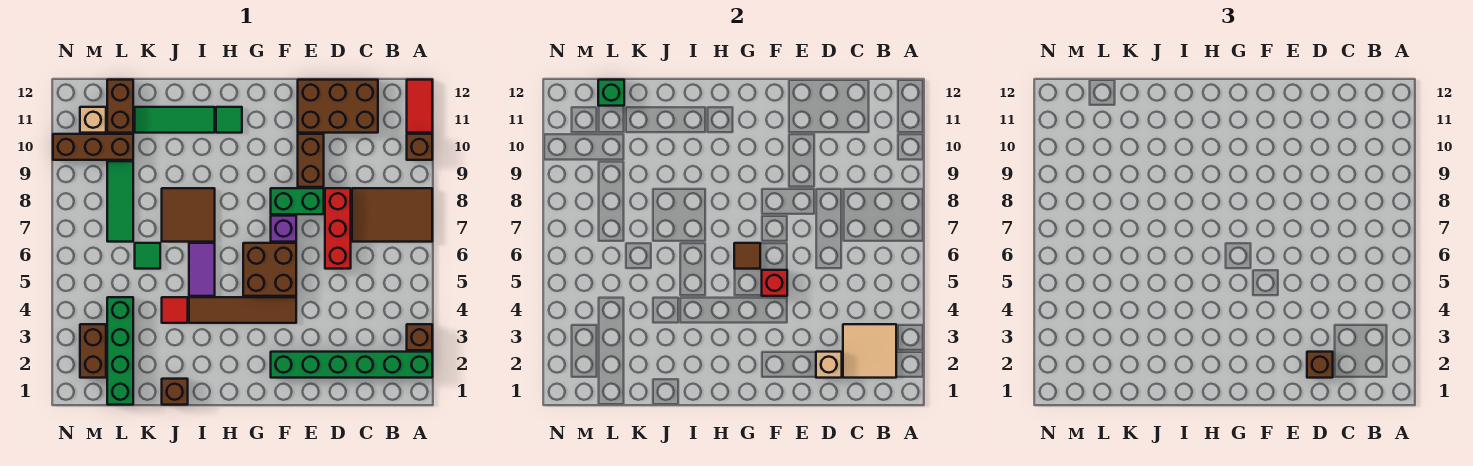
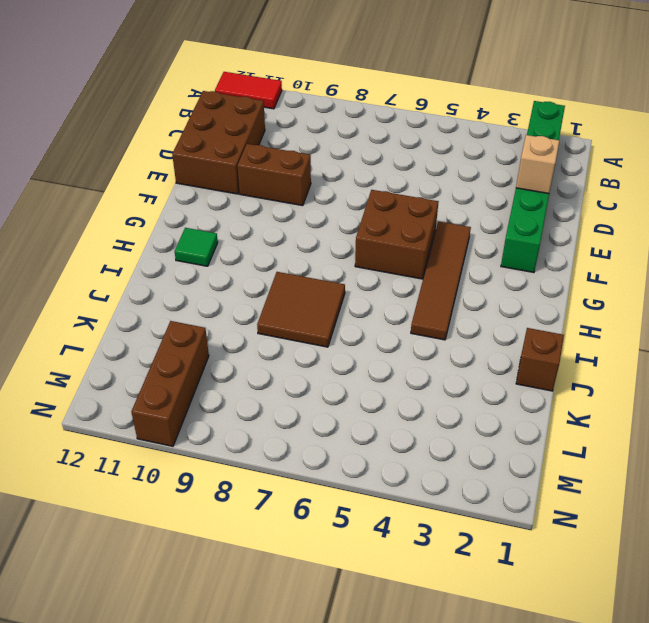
none -> brown brick A3 level 1
none -> brown tile A7:C8 level 1
none -> brown brick A10 level 1
none -> red brick D6:D8 level 1

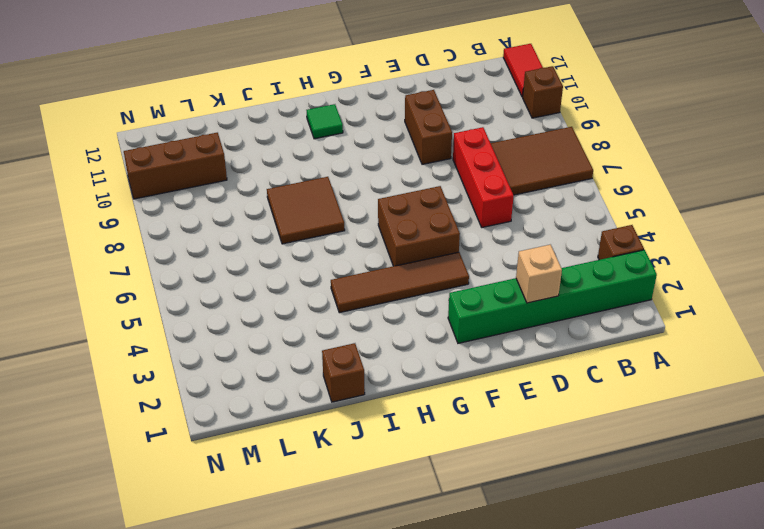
none -> brown brick C11:E12 level 1
none -> green brick E8:F8 level 1
none -> purple brick F7 level 1
none -> purple tile I5:I6 level 1

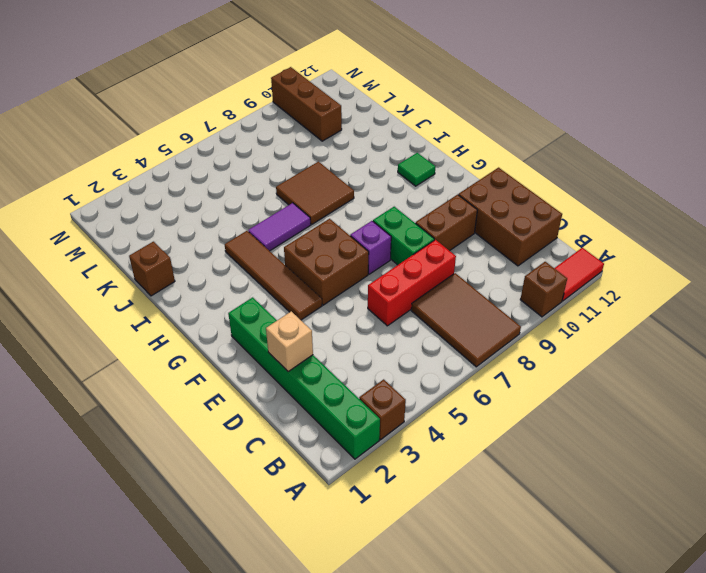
none -> green tile I11:K11 level 1
none -> red tile J4 level 1
none -> green tile K6 level 1
none -> green brick L1:L4 level 1

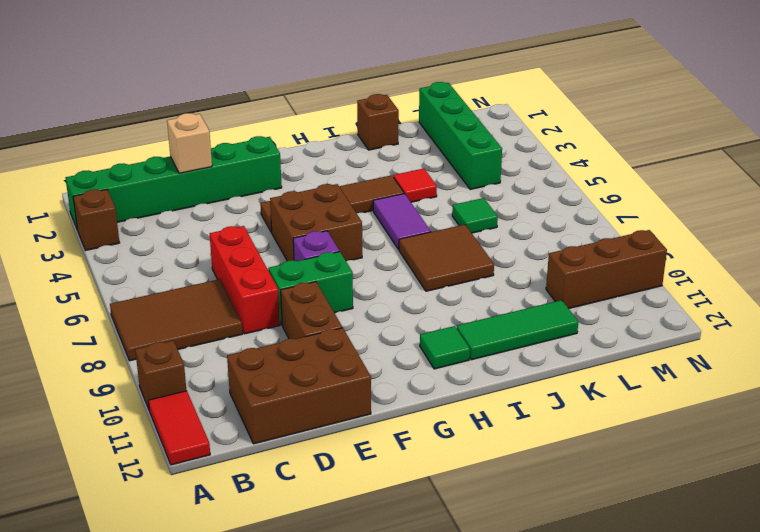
none -> green tile L7:L9 level 1
none -> brown brick L11:L12 level 1
none -> brown brick M2:M3 level 1
none -> tan brick M11 level 1

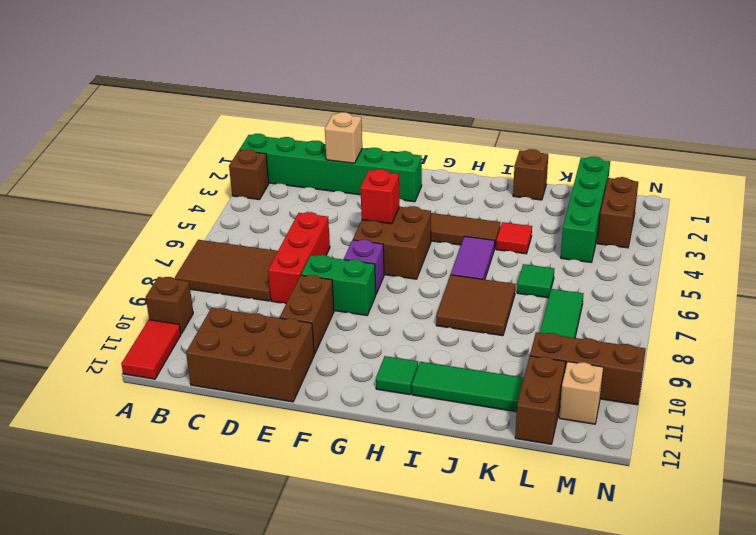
none -> tan tile B2:C3 level 2
none -> brown tile G6 level 2
none -> green brick L12 level 2
none -> brown brick D2 level 3

